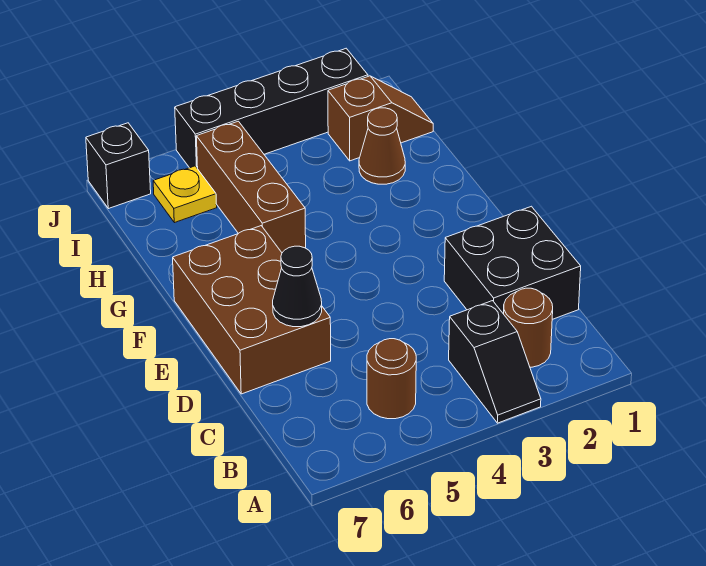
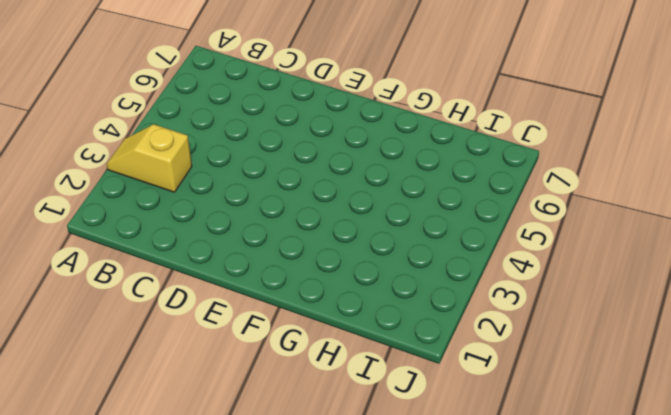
yellow slope A3:B3 level 1 top B -> black slope A3:B3 level 1 top B
none -> brown round brick B2 level 1
none -> brown round brick B5 level 1
none -> black brick C1:D2 level 1

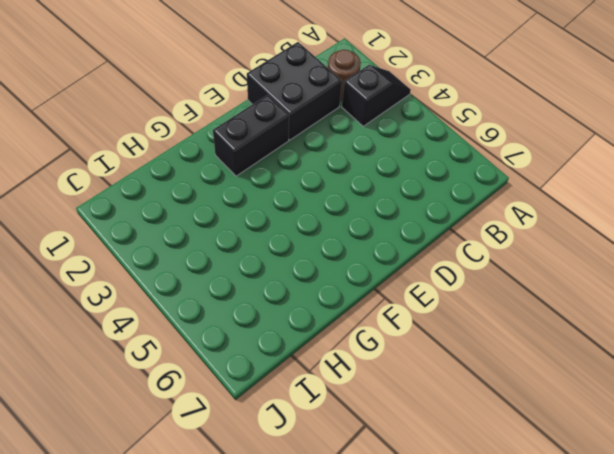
black brick E2:F2 level 1 -> none
none -> brown round brick B5 level 1
none -> brown brick D6:F7 level 1
none -> brown brick G5:I5 level 1

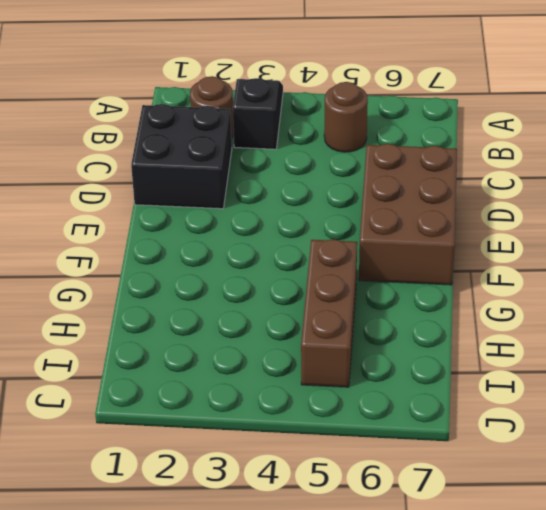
none -> brown cone H2 level 1
none -> brown slope I1:I2 level 1 top 2
none -> yellow plate I6 level 1

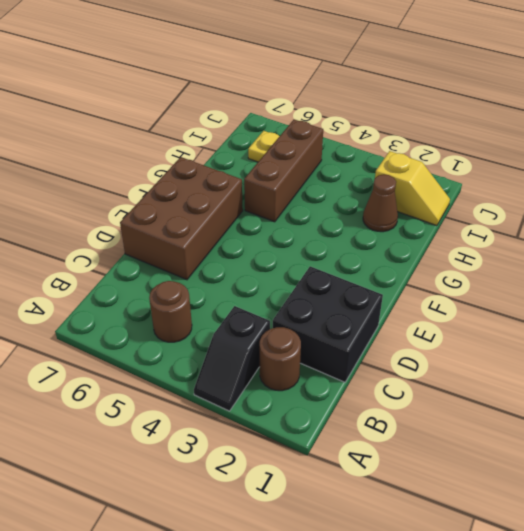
yellow slope I1:I2 level 1 top 2 -> brown slope I1:I2 level 1 top 2
none -> black brick J2:J5 level 1
none -> black brick J7 level 1
none -> black cone D6 level 2

